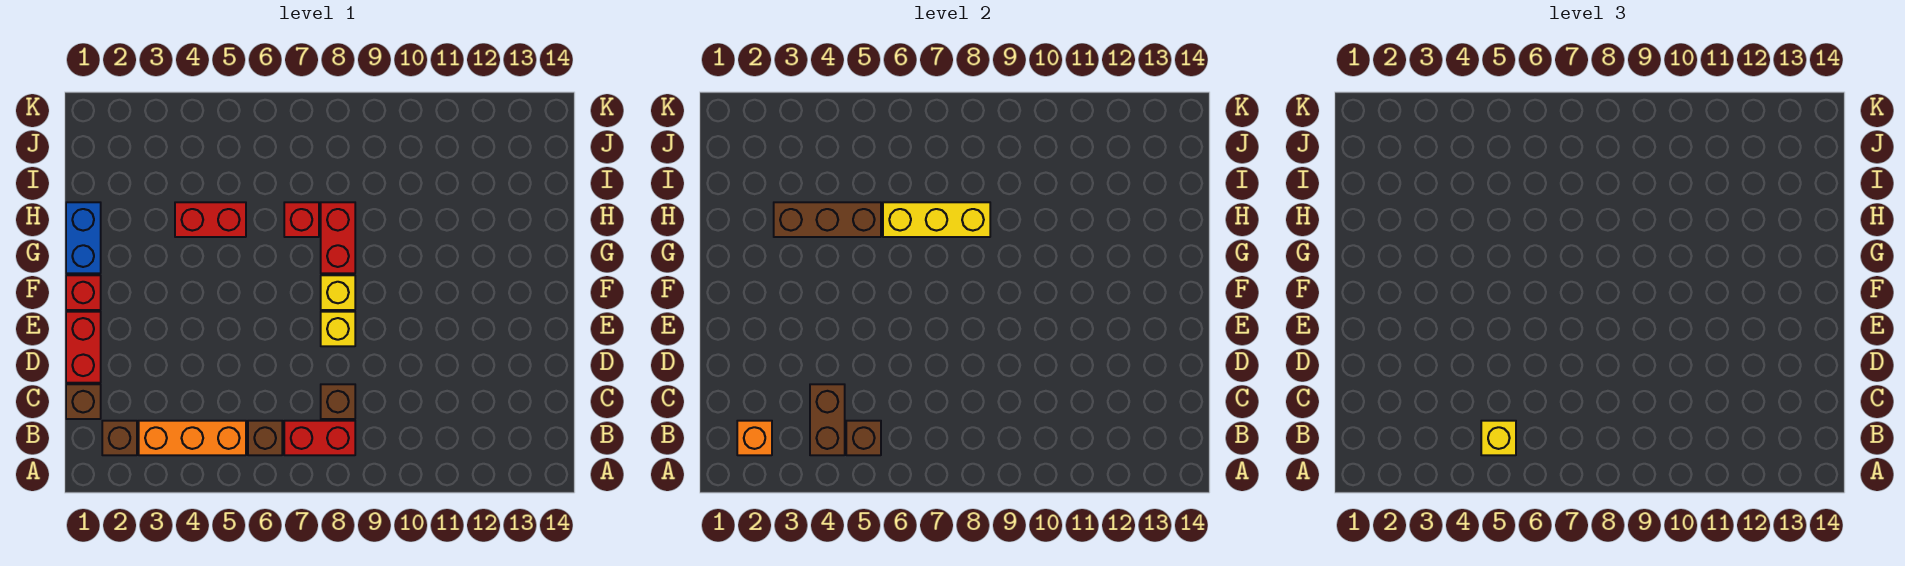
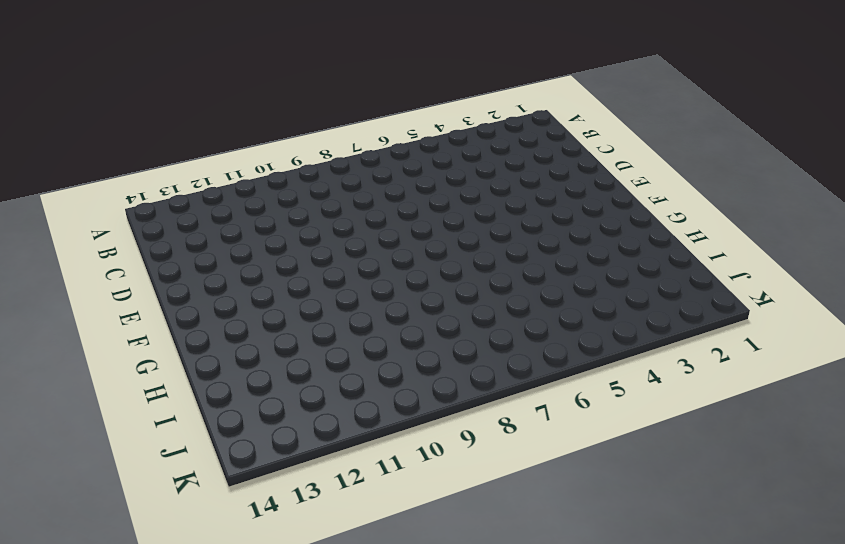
none -> brown brick B2 level 1
none -> orange brick B3:B5 level 1
none -> brown brick B6 level 1

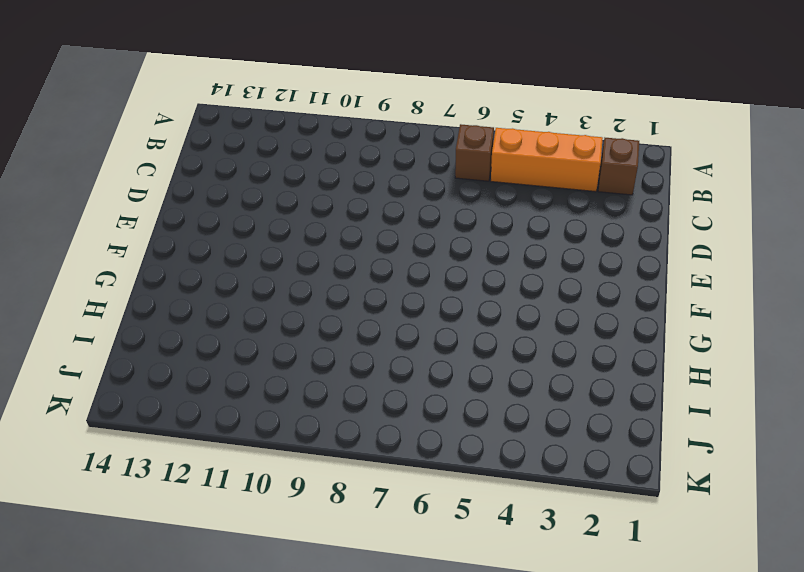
none -> red brick B7:B8 level 1
none -> brown brick C1 level 1
none -> brown brick C8 level 1

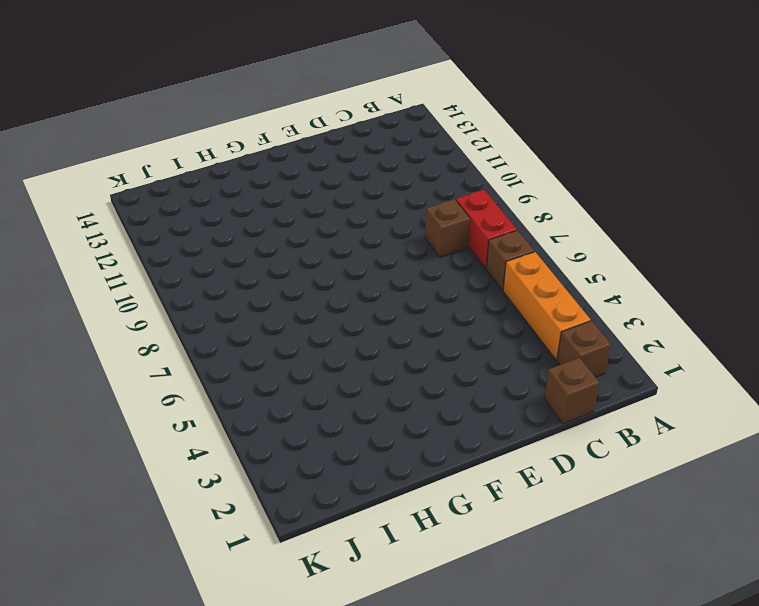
none -> red brick D1:E1 level 1
none -> yellow brick E8 level 1
none -> red brick F1 level 1

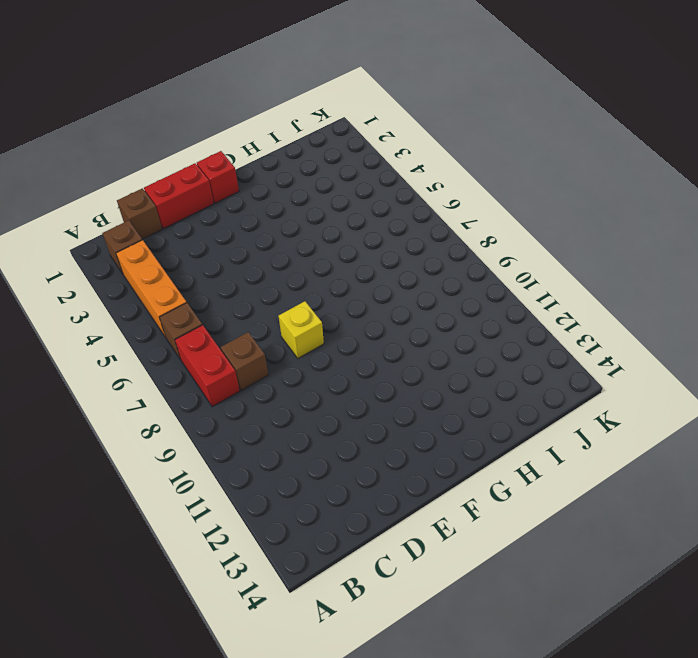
none -> yellow brick F8 level 1
none -> blue brick G1:H1 level 1
none -> red brick G8:H8 level 1

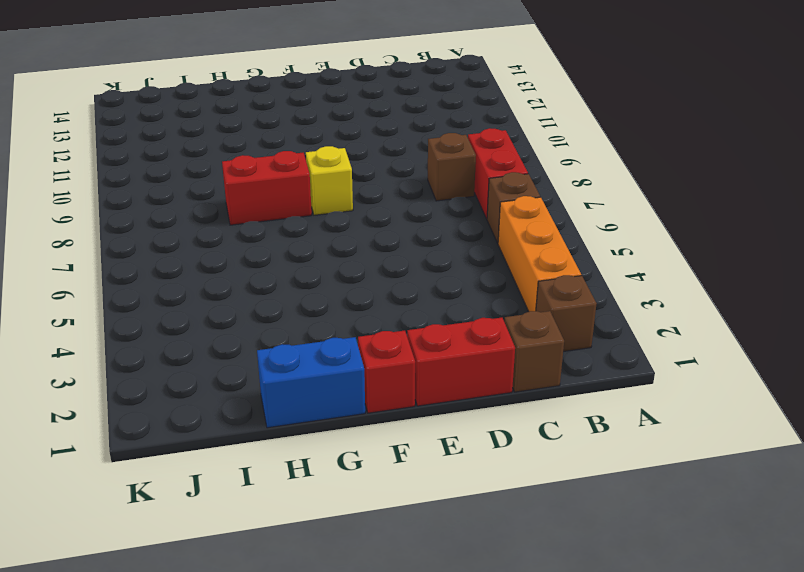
none -> yellow brick E8 level 1
none -> red brick H4:H5 level 1
none -> red brick H7 level 1

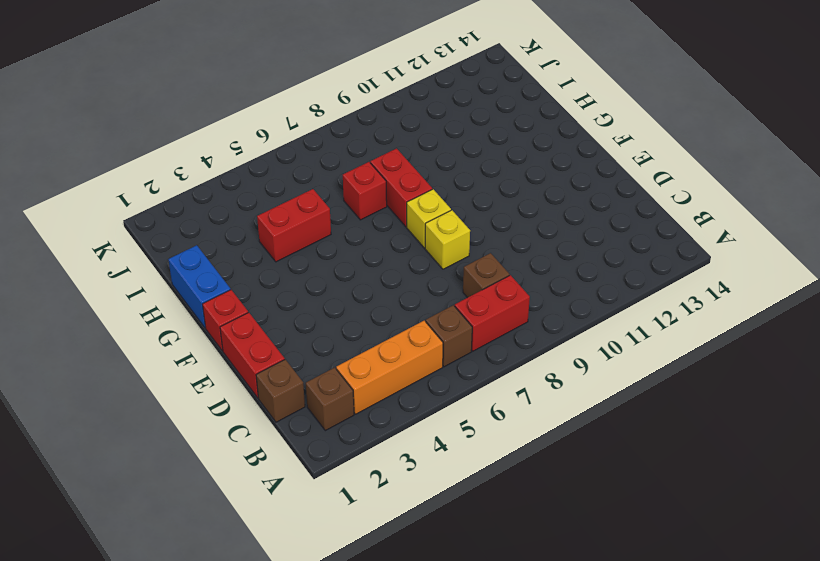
none -> orange brick B2 level 2
none -> brown brick B4:C4 level 2
none -> brown brick B5 level 2

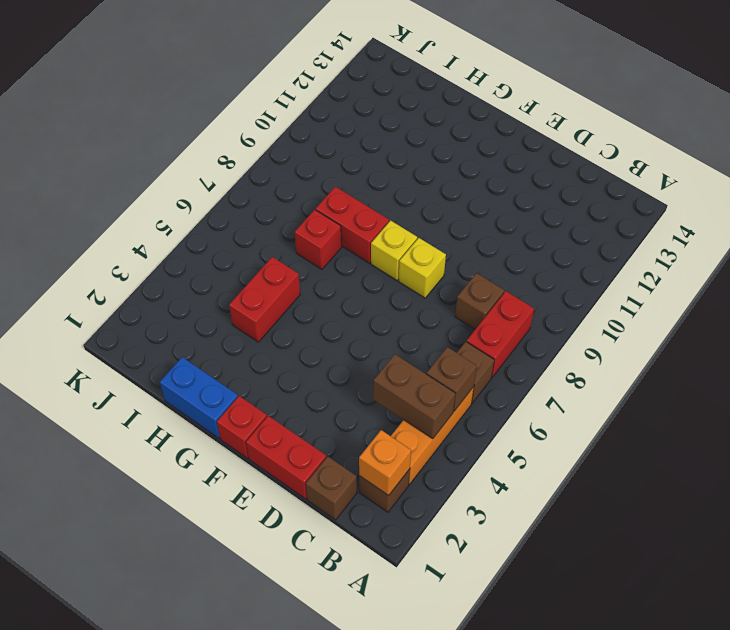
none -> brown brick H3:H5 level 2
none -> yellow brick H6:H8 level 2
none -> yellow brick B5 level 3

